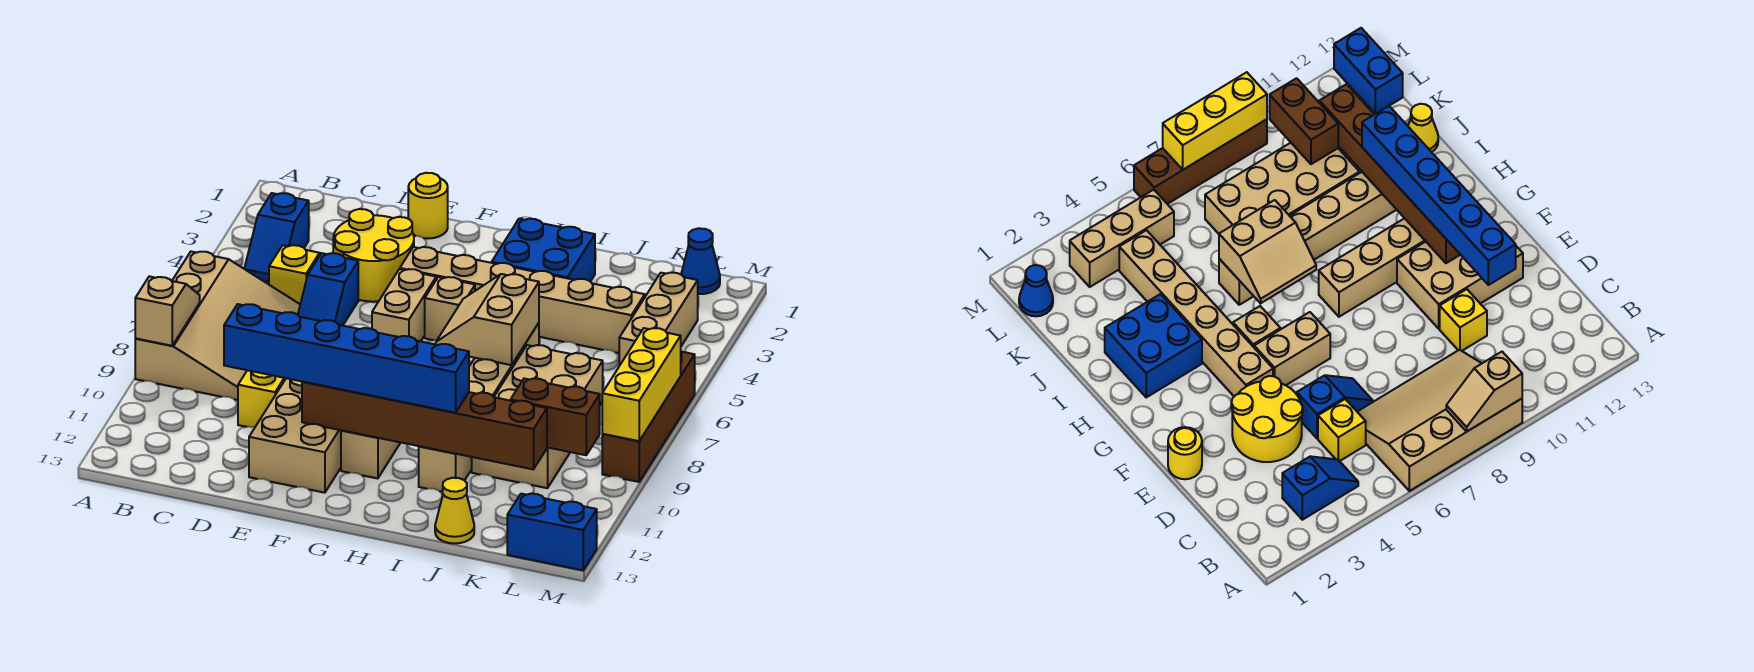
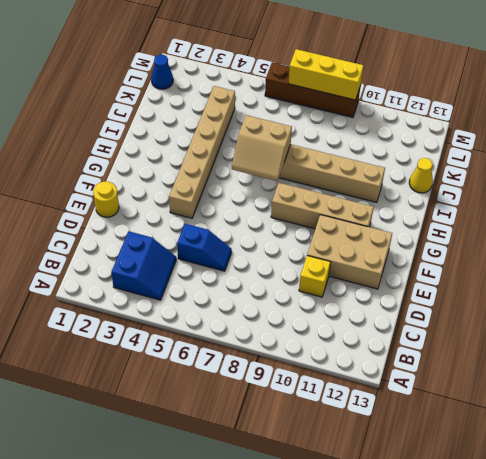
blue slope B3:C4 level 1 top 3 -> blue slope B3:B4 level 1 top 3
none -> tan slope A6:C9 level 1 top A
none -> yellow brick C5 level 1
none -> yellow round brick D3:E4 level 1

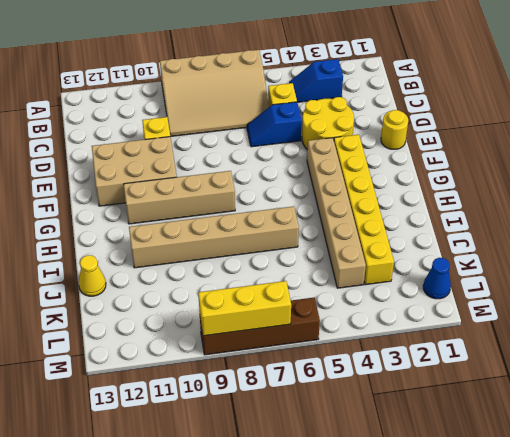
yellow brick F3:K3 level 1 -> blue brick H2:I3 level 1
none -> tan brick F5:F6 level 1
none -> tan brick G5 level 1
none -> tan brick J7:K10 level 1

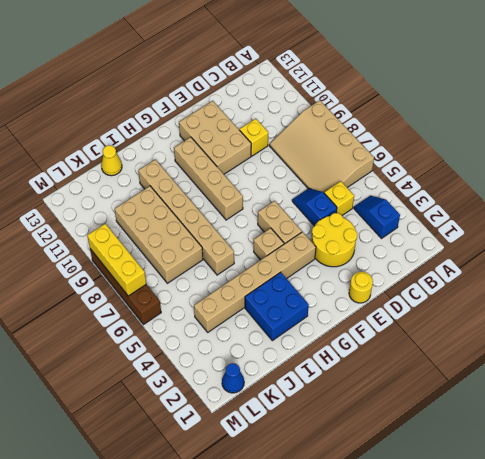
none -> tan brick L3:L5 level 1
none -> blue brick L13:M13 level 1
none -> tan slope A8:A9 level 2 top 9

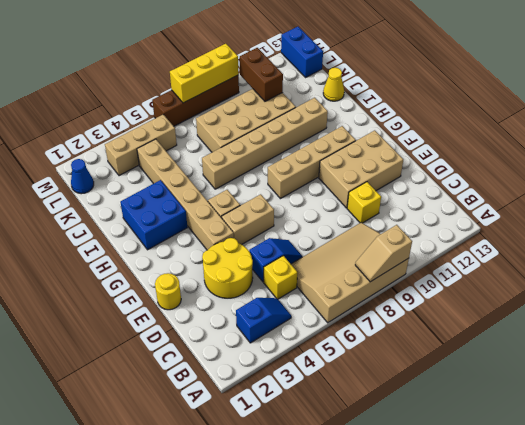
none -> brown brick F11:K11 level 2
none -> tan slope H6:I7 level 2 top I
none -> blue brick D11:I11 level 3

